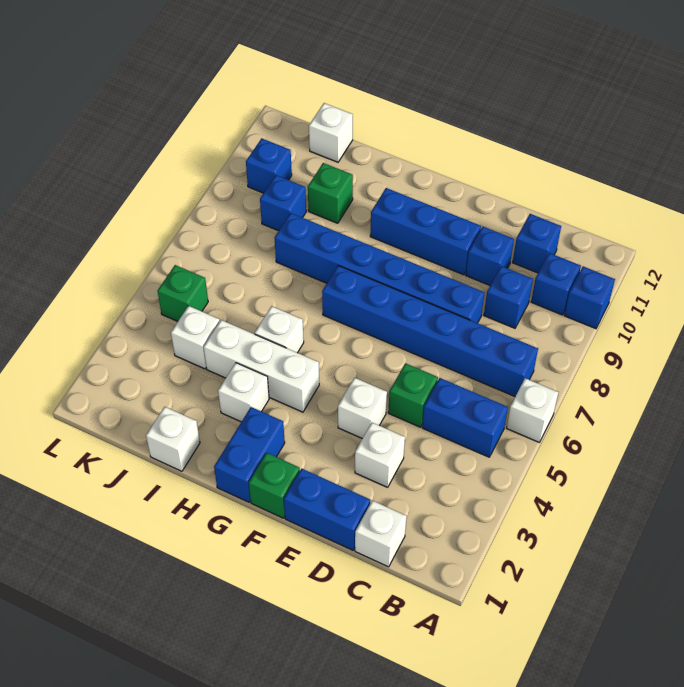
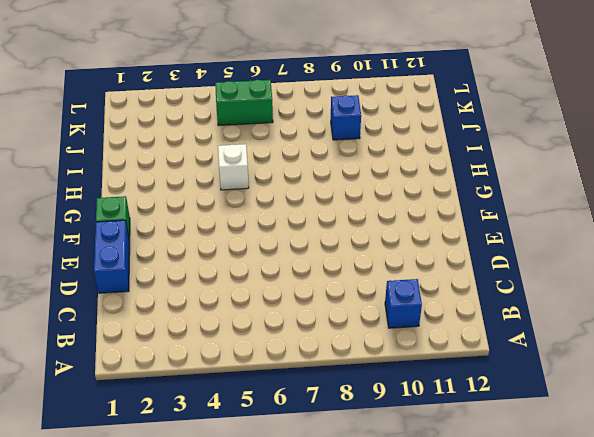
green brick K5:K6 level 1 -> green brick K5 level 1
none -> white brick A6 level 1
none -> blue brick A10 level 1
none -> blue brick B5:C5 level 1

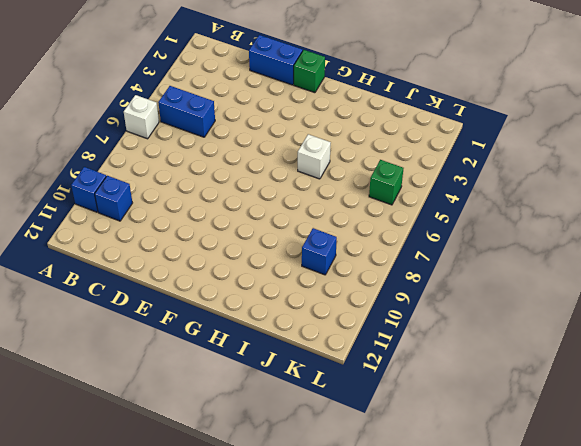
none -> blue brick B7:G7 level 1
none -> white brick C1 level 1
none -> blue brick C9 level 1

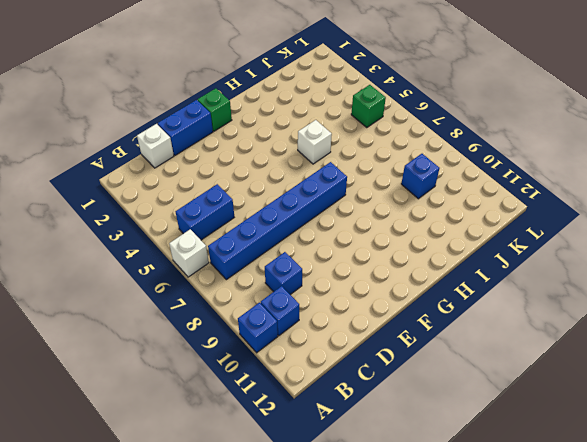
none -> blue brick C11 level 1
none -> white brick D3 level 1
none -> green brick D5 level 1

